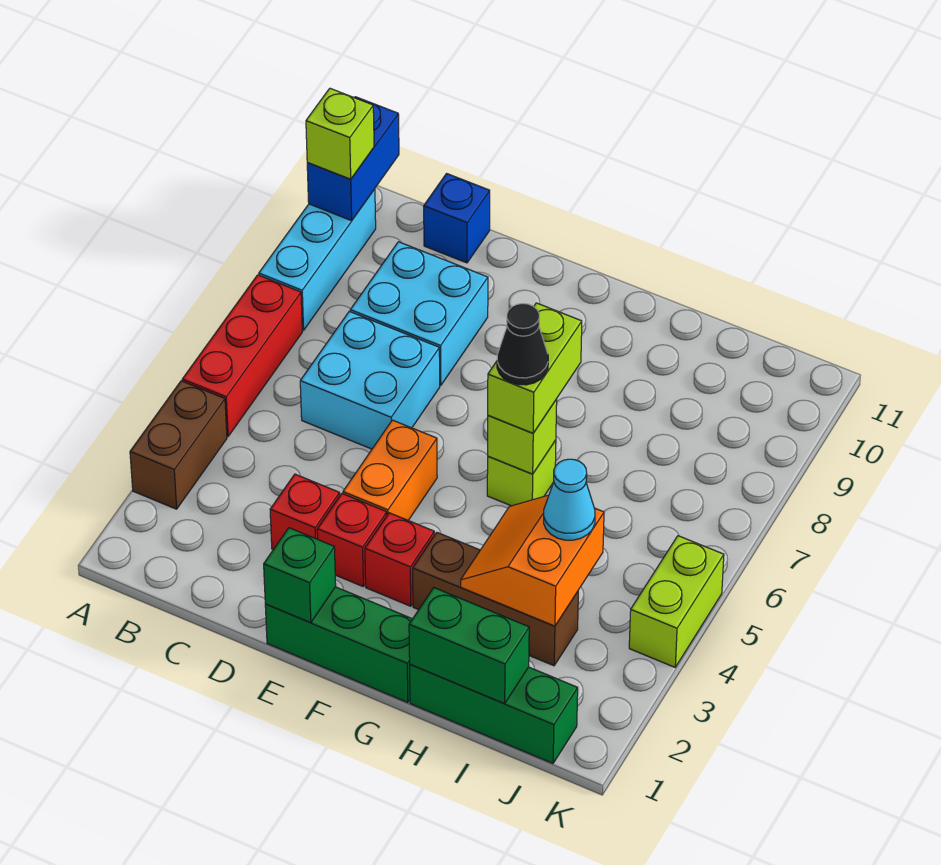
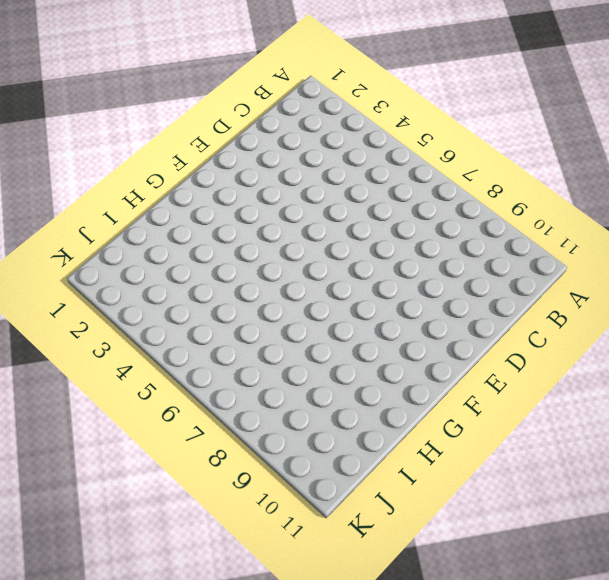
none -> brown brick A3:A4 level 1
none -> red brick A5:A7 level 1
none -> cyan brick A8:A10 level 1

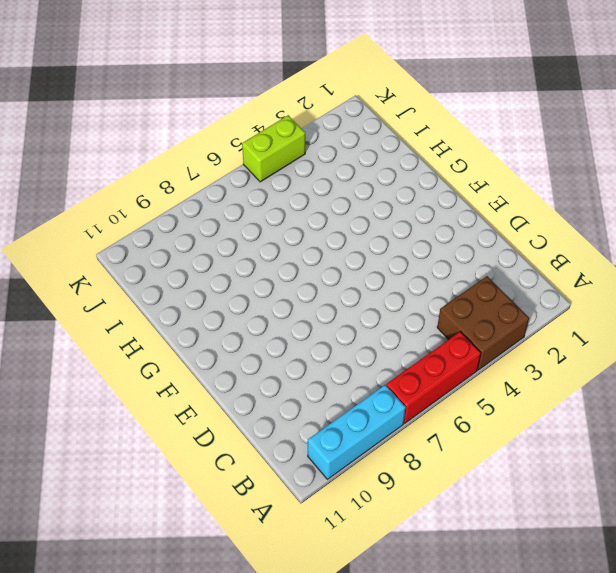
brown brick A3:B4 level 1 -> brown brick A3:A4 level 1
none -> cyan brick C6:D7 level 1
none -> cyan brick C8:D9 level 1
none -> blue brick C11 level 1

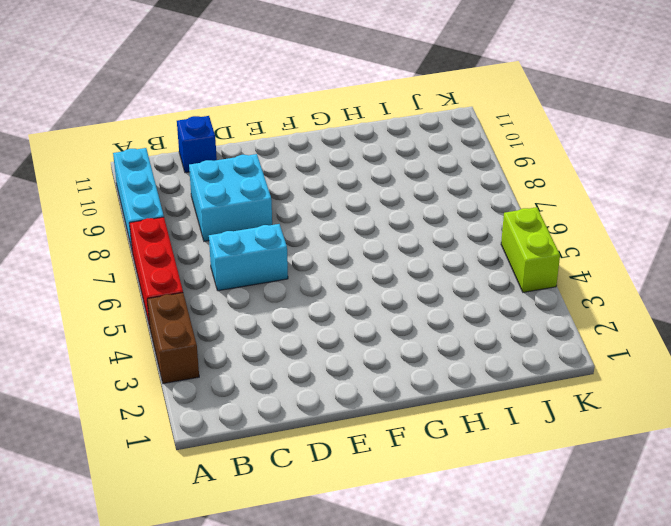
cyan brick C6:D6 level 1 -> cyan brick C6:D7 level 1
none -> red brick D3 level 1
none -> green brick E1:G1 level 1
none -> red brick E3 level 1

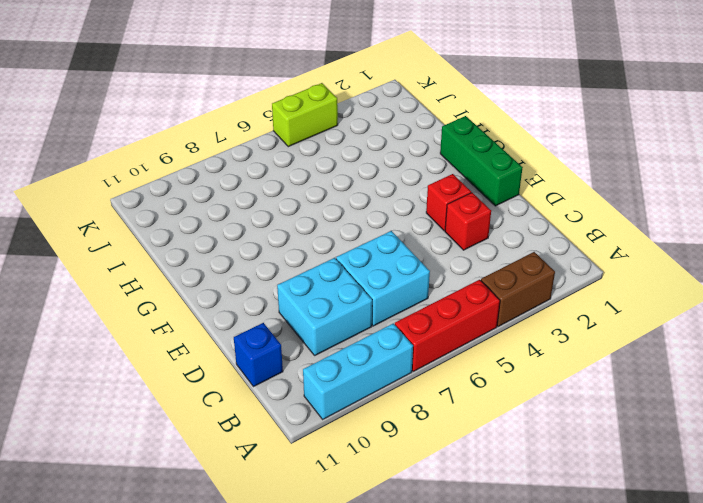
none -> orange brick E4:E5 level 1
none -> red brick F3 level 1
none -> brown brick G3:I3 level 1

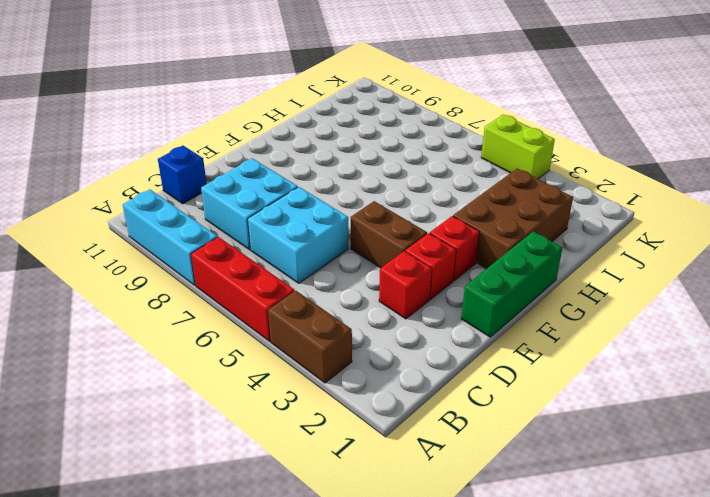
brown brick E4:E5 level 1 -> orange brick E4:E5 level 1
brown brick G2:I3 level 1 -> brown brick G3:I3 level 1
none -> lime brick G6 level 1
none -> green brick H1:J1 level 1
none -> blue brick A10:A11 level 2

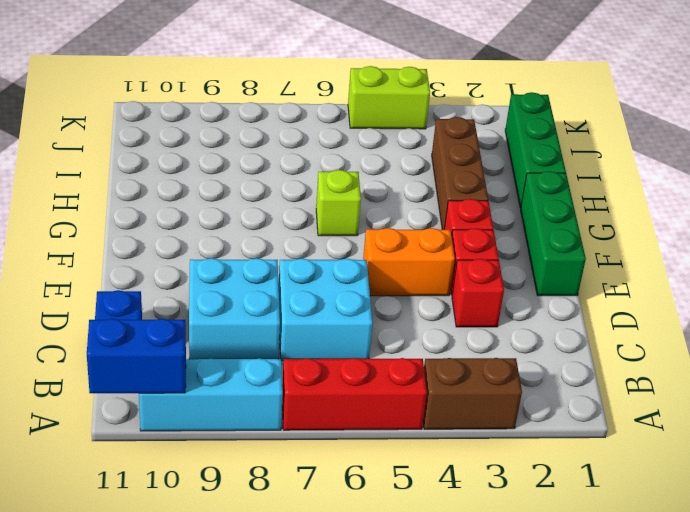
none -> green brick E1 level 2
none -> lime brick G6 level 2
none -> green brick H1:I1 level 2

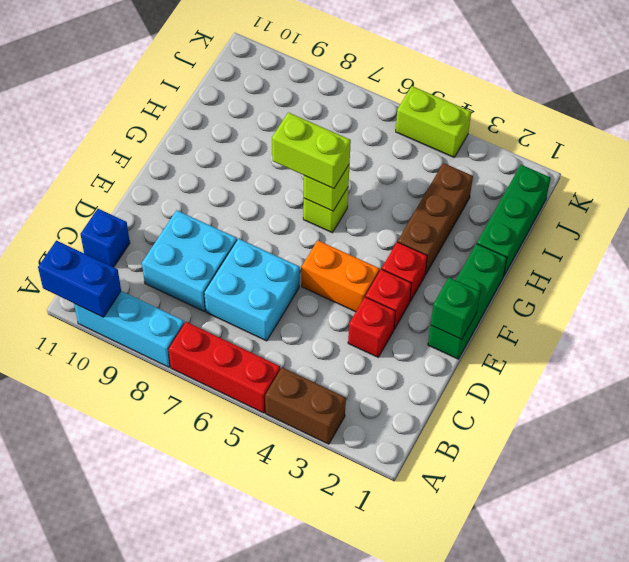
none -> green brick H1:I1 level 2
none -> orange slope H3:I4 level 2 top I
none -> lime brick A10 level 3

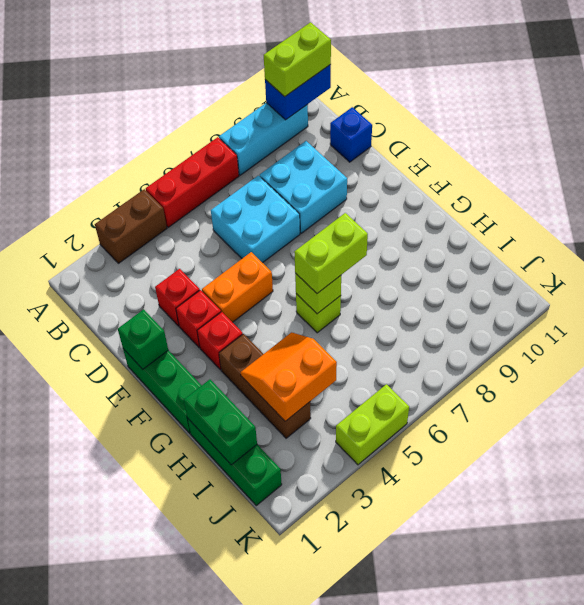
lime brick A10:A11 level 3 -> lime brick A10 level 3
none -> cyan cone I4 level 3
none -> black cone G6 level 4

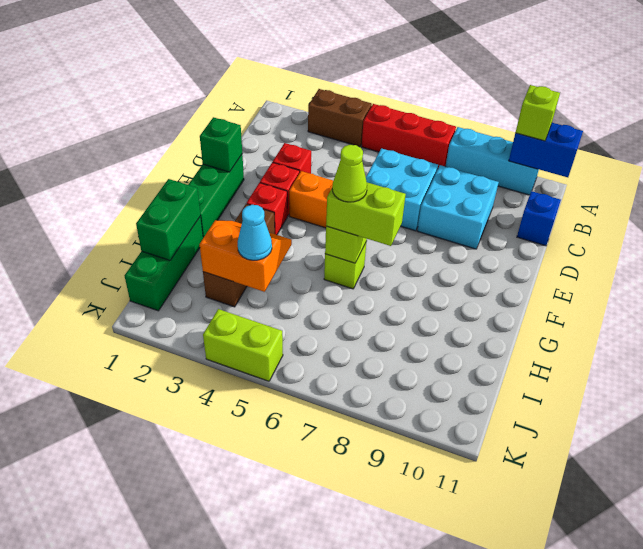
lime cone G6 level 4 -> black cone G6 level 4

